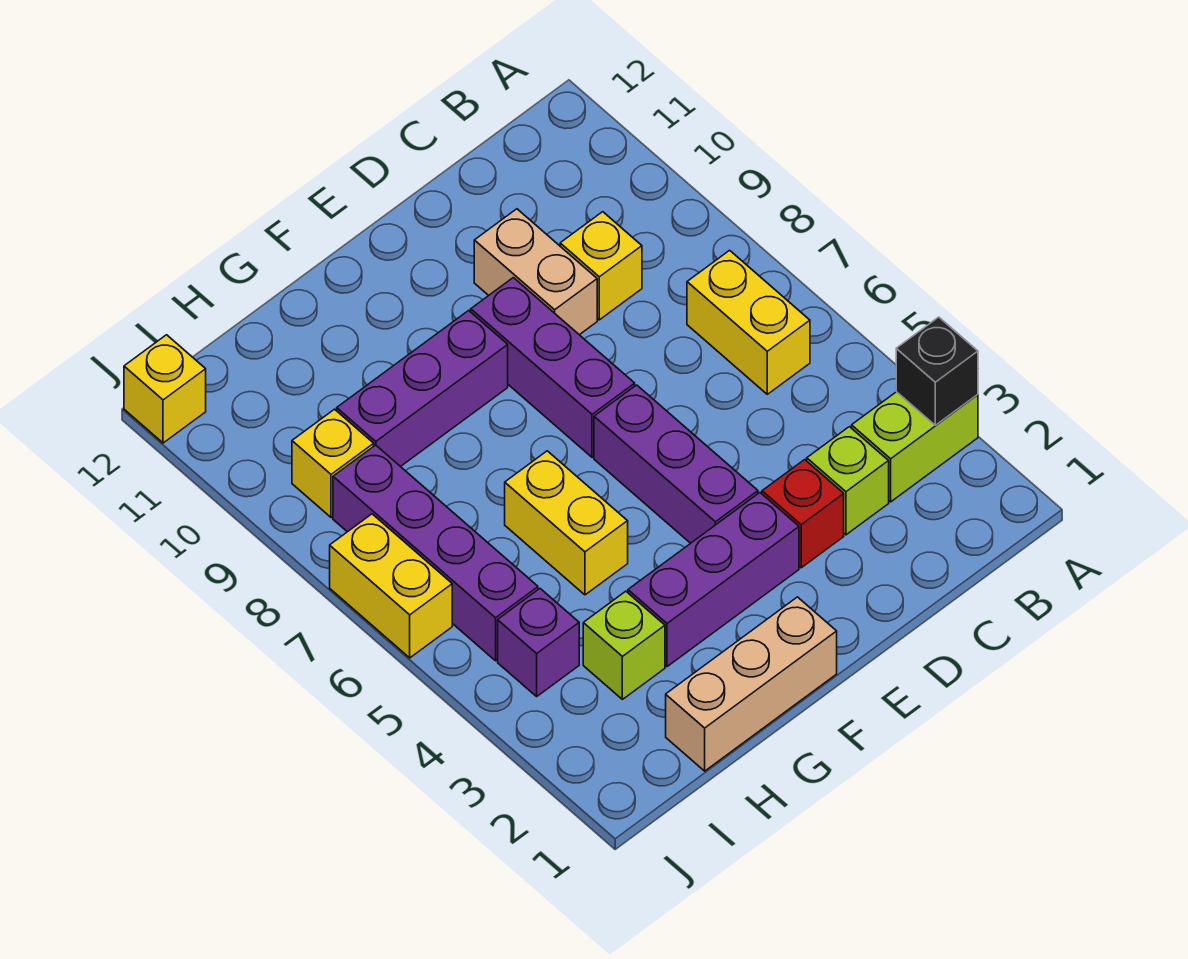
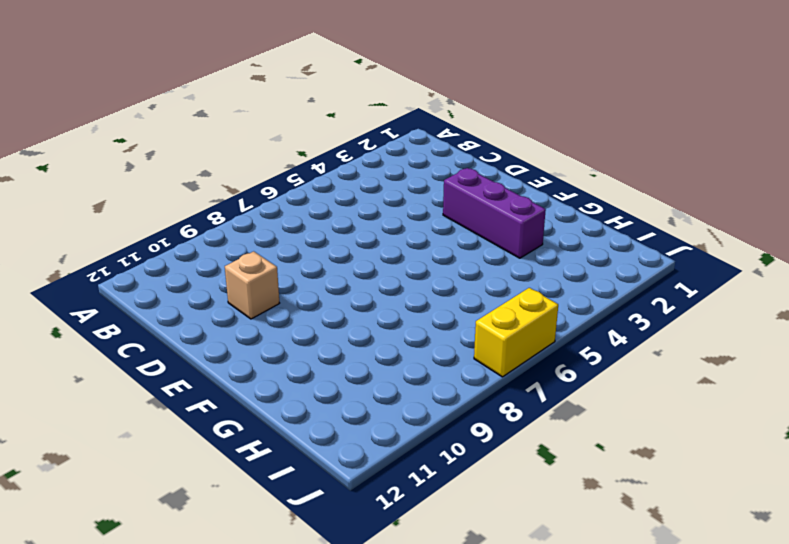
tan brick D10 level 1 -> tan brick D9:D10 level 1
none -> lime brick A3:B3 level 1
none -> yellow brick B6:B7 level 1
none -> lime brick C3 level 1

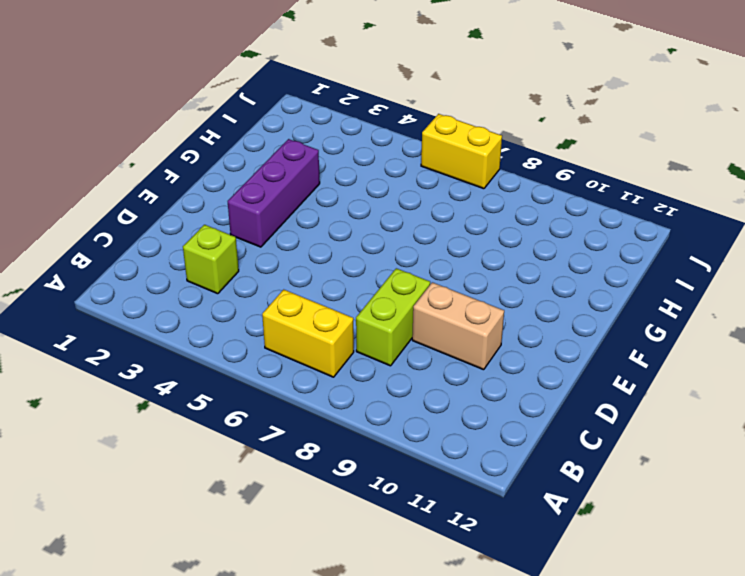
lime brick C8:D8 level 1 -> lime brick A3:B3 level 1
none -> yellow brick C9 level 1
none -> red brick D3 level 1
none -> purple brick E4:E6 level 1

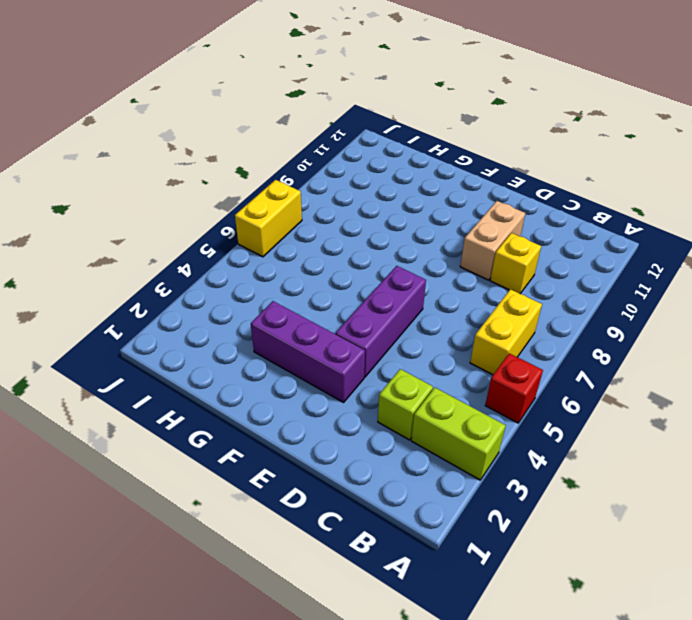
red brick A5 level 1 -> red brick D3 level 1
none -> purple brick E7:E9 level 1
none -> tan brick F1:H1 level 1
none -> purple brick F9:H9 level 1

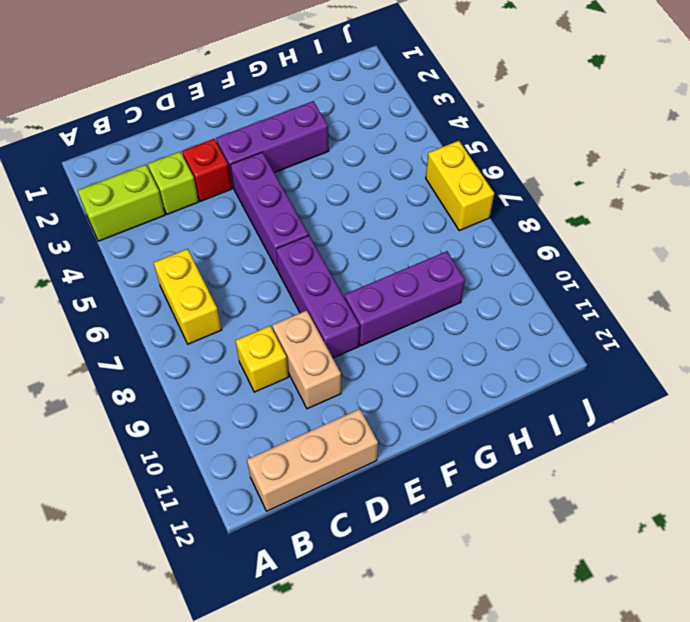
tan brick B12:D12 level 1 -> tan brick F1:H1 level 1
none -> yellow brick G5:G6 level 1
none -> lime brick H3 level 1
none -> purple brick I4 level 1

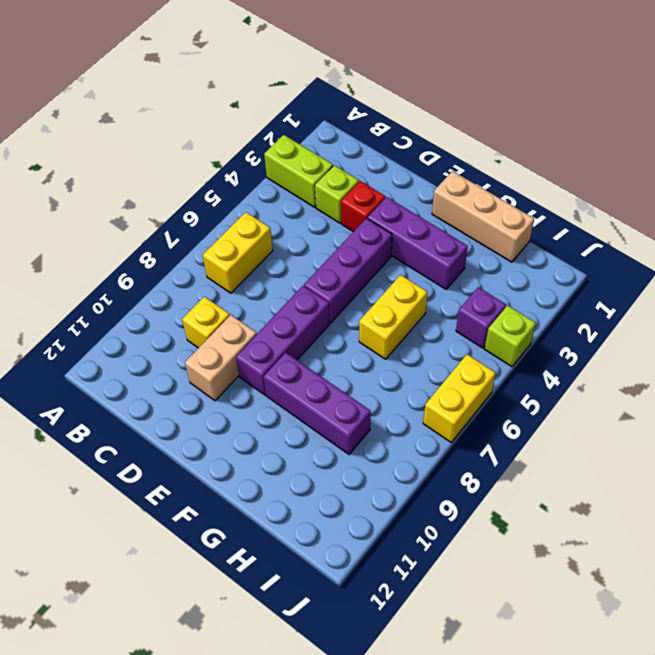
lime brick J4 level 1 -> lime brick H3 level 1
none -> purple brick I5:I8 level 1
none -> yellow brick I9 level 1
none -> yellow brick J12 level 1

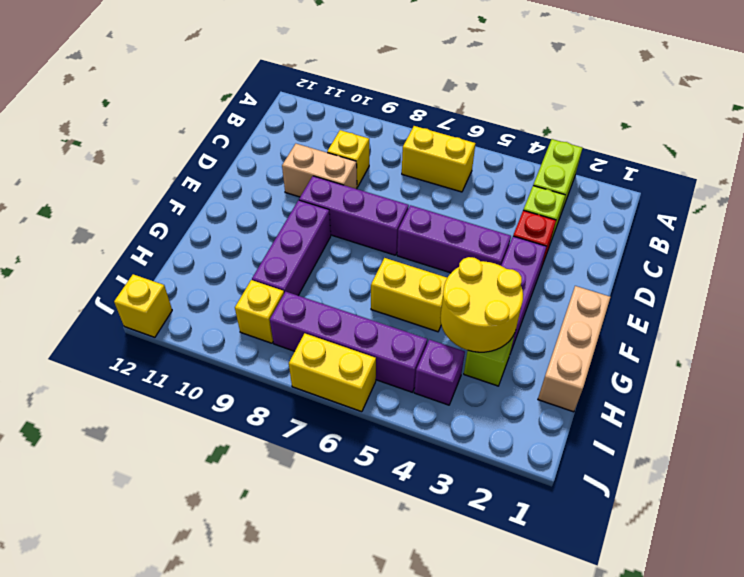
yellow round brick G3:H4 level 2 -> none
none -> black brick A3 level 2

